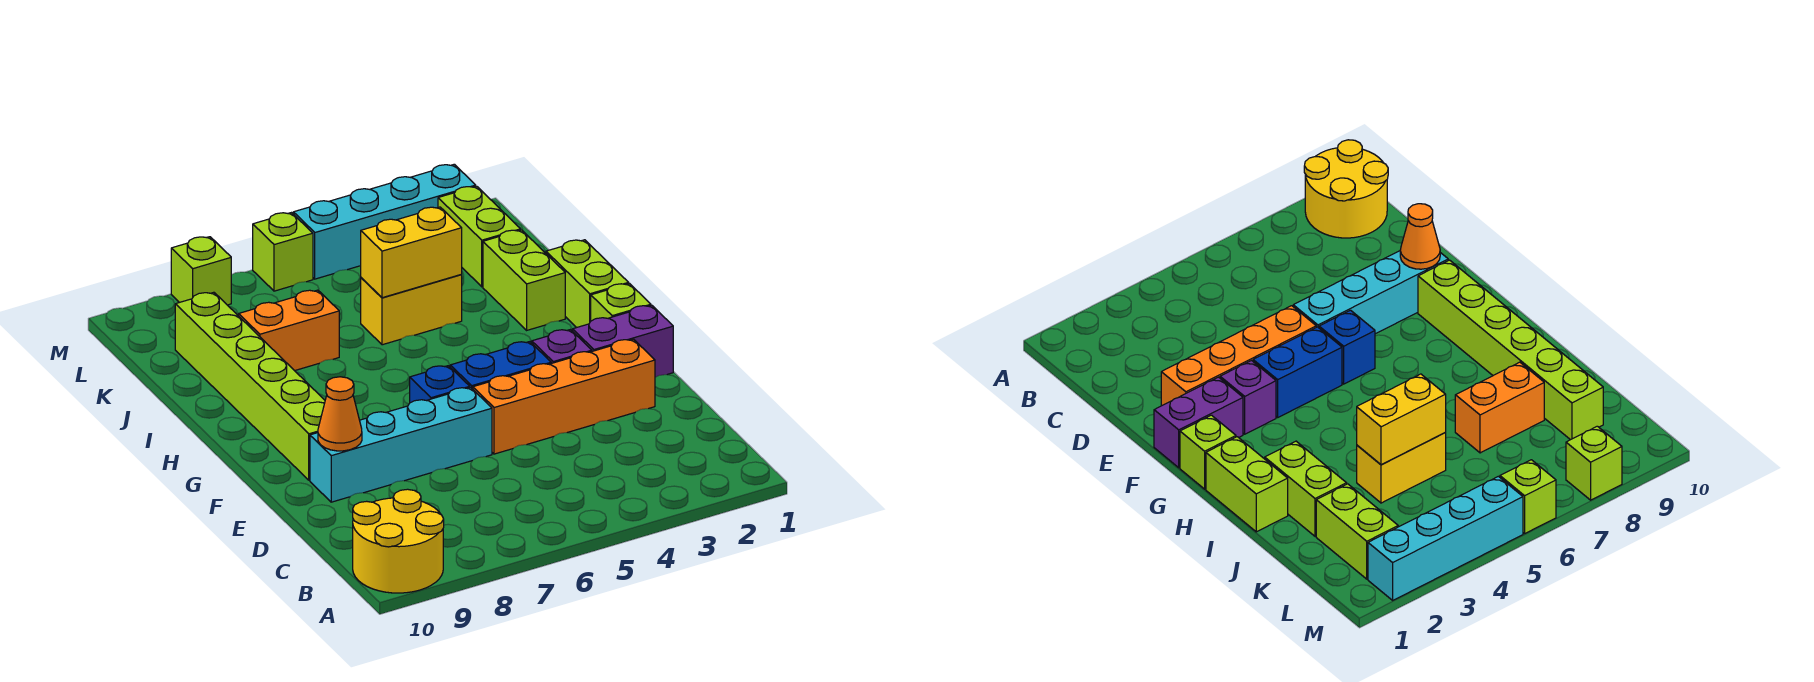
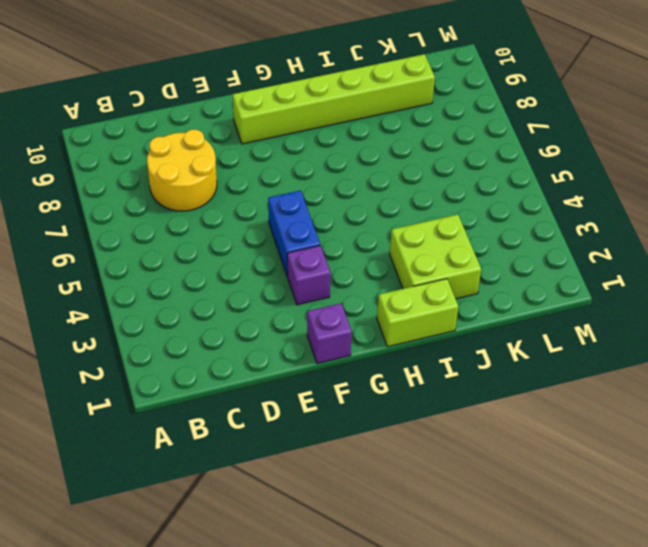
yellow round brick C7:D8 level 1 -> yellow round brick A9:B10 level 1
purple brick F1 level 1 -> purple brick F1:F2 level 1
lime brick I2:J3 level 1 -> lime brick I2:J2 level 1
none -> orange brick E2:E5 level 1
none -> cyan brick E6:E9 level 1
none -> blue brick F6 level 1

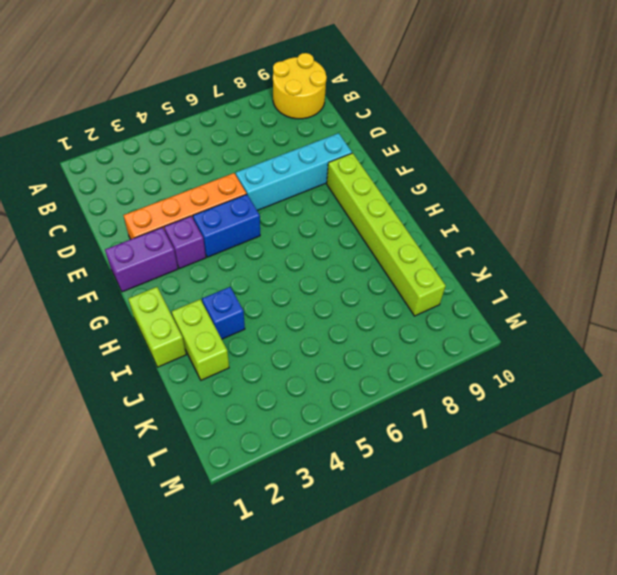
blue brick I3 level 1 -> blue brick F6 level 1
none -> lime brick G1 level 1
none -> yellow brick J4:J5 level 1
none -> orange brick J7:J8 level 1

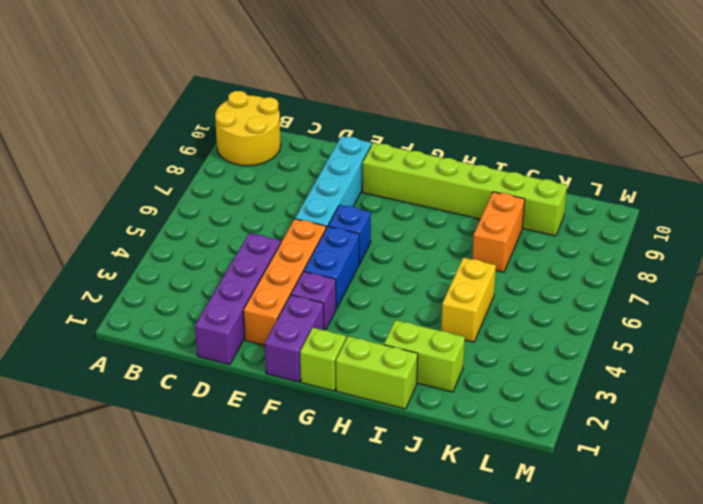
purple brick D1:D4 level 1 -> none
none -> lime brick K2:L2 level 1
none -> cyan brick M2:M5 level 1
none -> lime brick M6 level 1

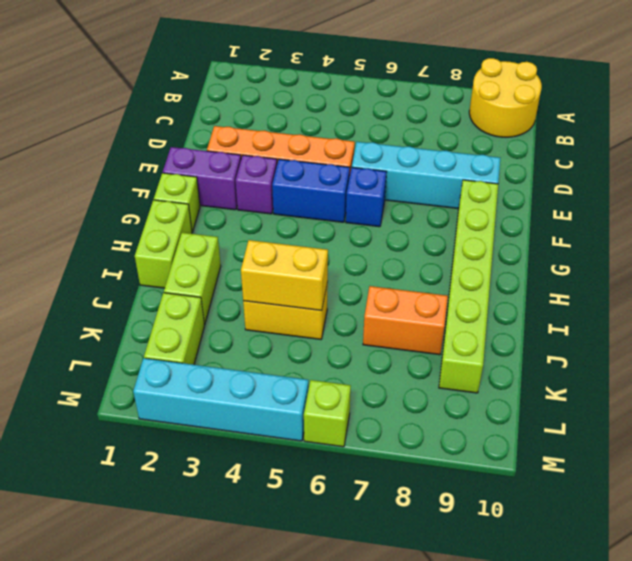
none -> lime brick M8 level 1
none -> orange cone E9 level 2

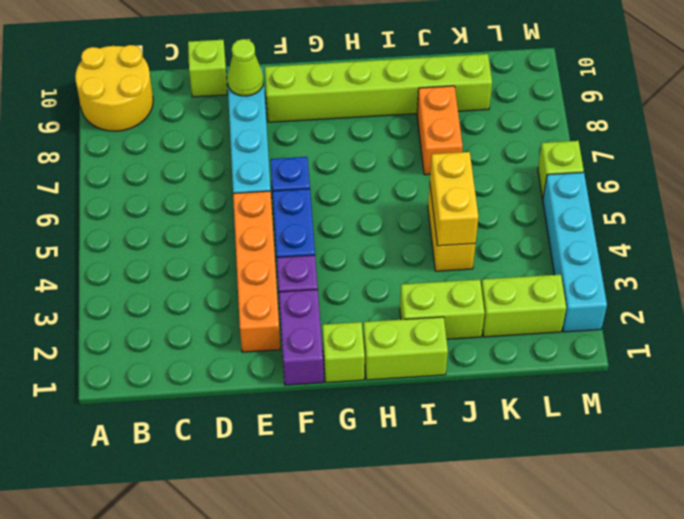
lime brick D10 level 1 -> lime brick M8 level 1
lime cone E9 level 2 -> orange cone E9 level 2

